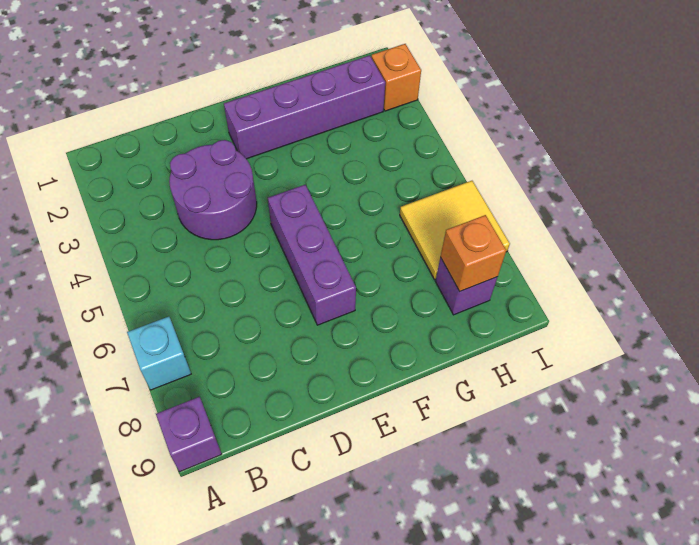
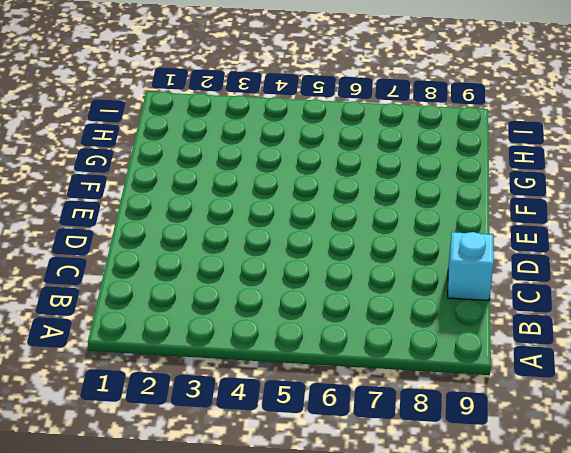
cyan brick C9 level 1 -> cyan brick A7 level 1
none -> purple brick A9 level 1
none -> purple round brick C3:D4 level 1

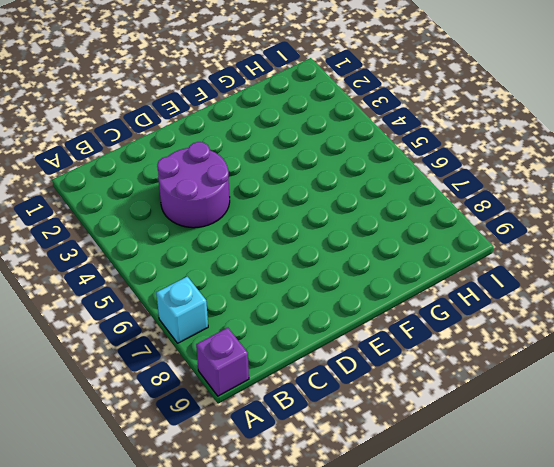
none -> purple brick E2:H2 level 1
none -> purple brick E5:E7 level 1

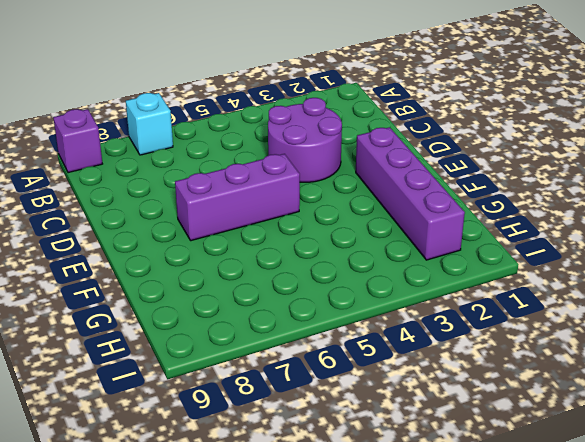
none -> yellow tile H6:I7 level 1
none -> purple brick H8 level 1

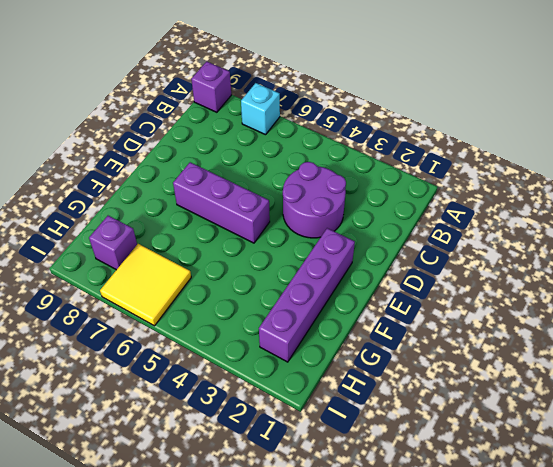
none -> orange brick I2 level 1
none -> orange brick H8 level 2

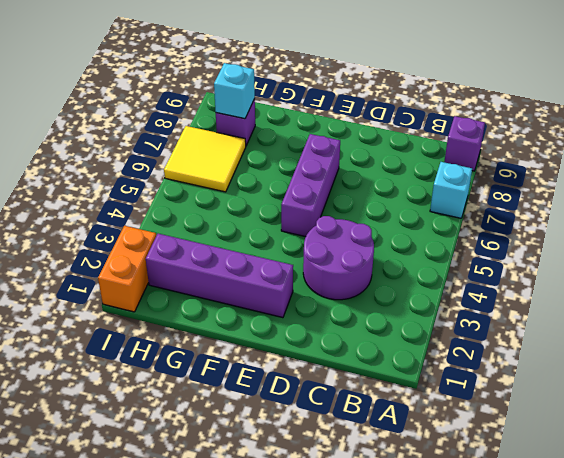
cyan brick H8 level 2 -> orange brick H8 level 2
orange brick I1:I2 level 1 -> orange brick I2 level 1

